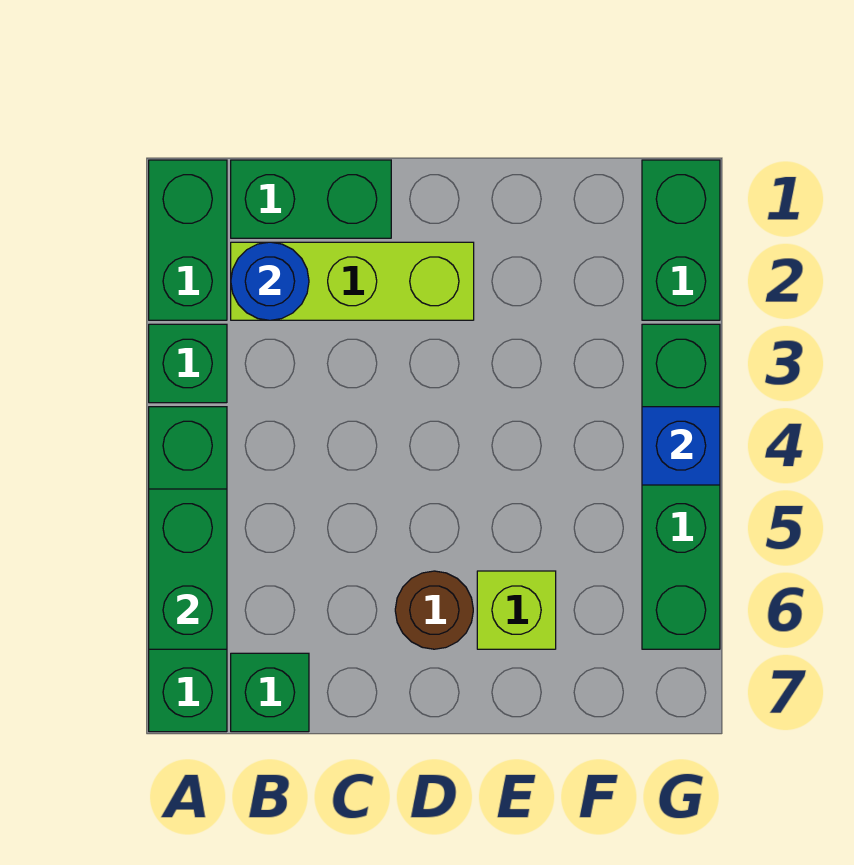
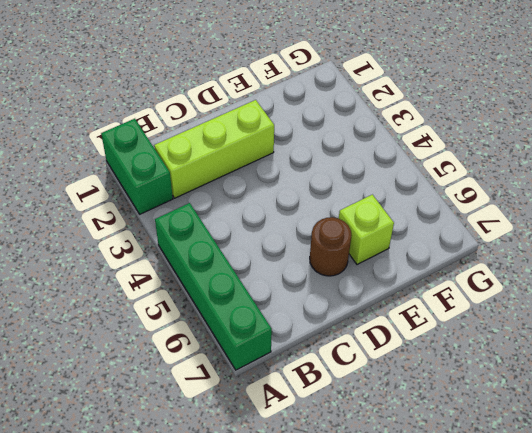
none -> green brick A3 level 1
none -> green brick B1:C1 level 1
none -> green brick B7 level 1

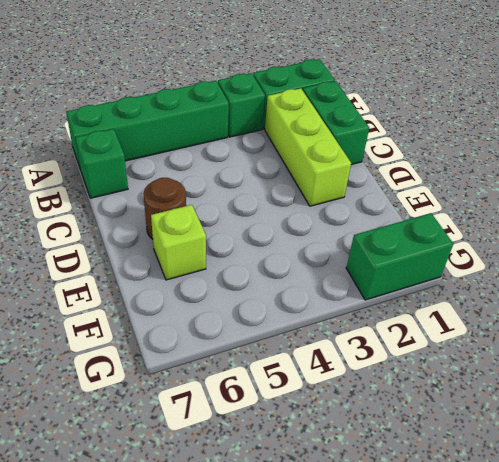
none -> green brick G3:G6 level 1
none -> green brick A5:A6 level 2
none -> blue round brick B2 level 2

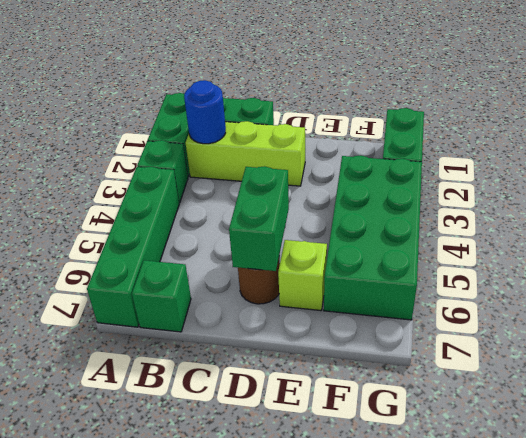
green brick D5:D6 level 2 -> green brick A5:A6 level 2
green brick F3:G6 level 1 -> green brick G3:G6 level 1
none -> blue brick G4 level 2

